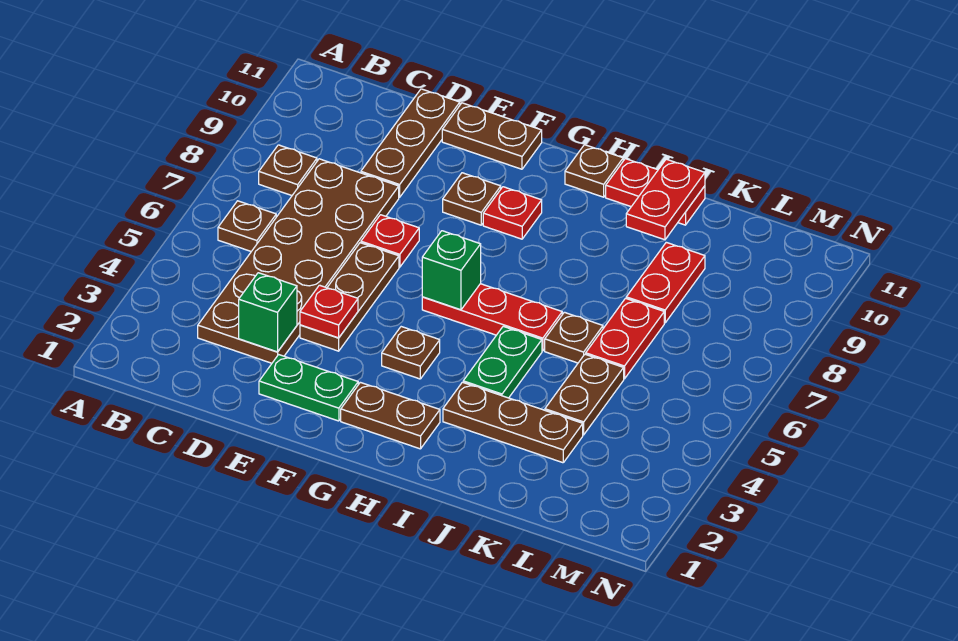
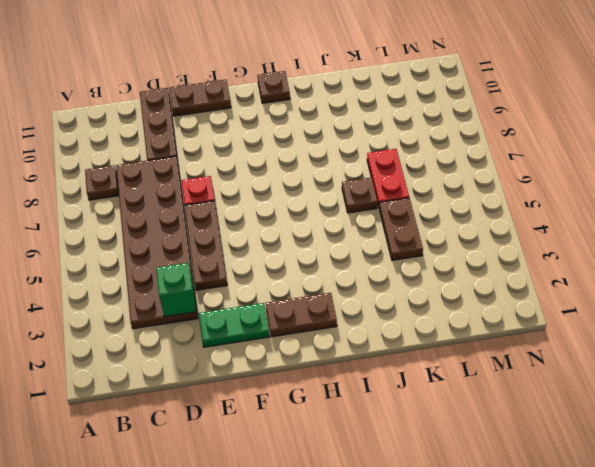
none -> brown plate B6 level 1
none -> brown plate F9 level 1
none -> brown plate G4 level 1

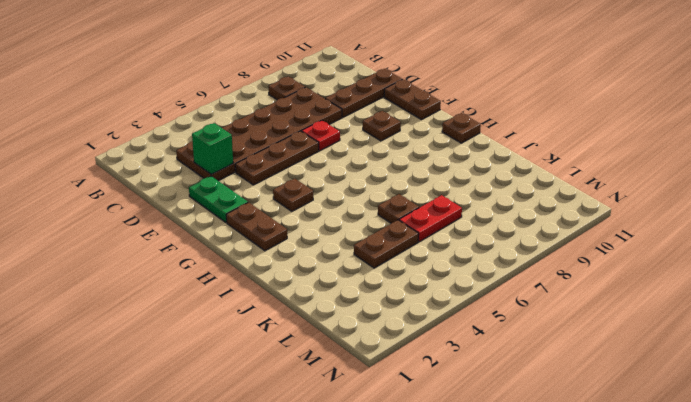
none -> brown plate B6 level 1
none -> red plate G6:I6 level 1
none -> red plate G9 level 1

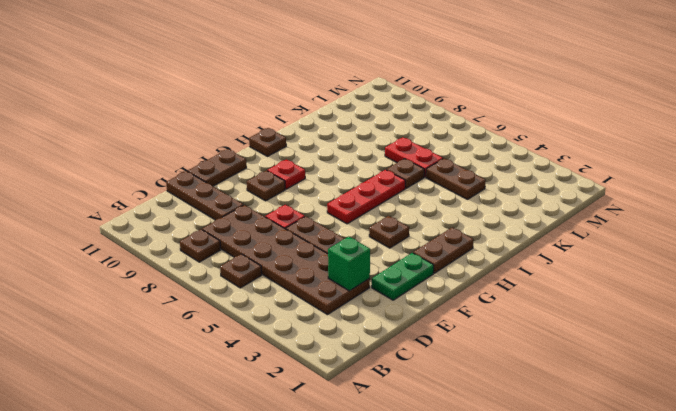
none -> brown plate I3:K3 level 1
none -> green plate I4:I5 level 1
none -> red plate I11:J11 level 1

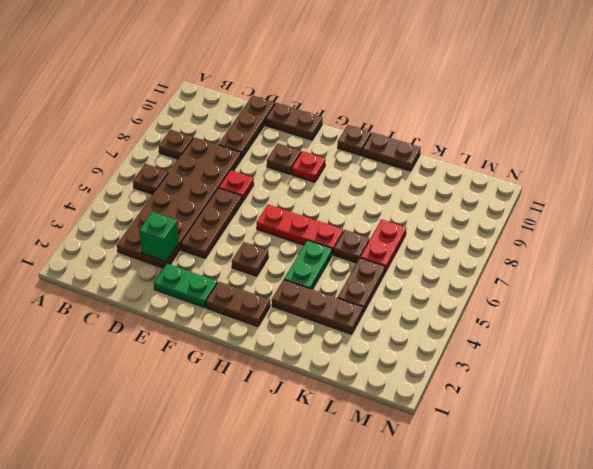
brown plate I11:J11 level 1 -> red plate I11:J11 level 1
none -> red plate K8:K9 level 1
none -> red plate E4 level 2
none -> green brick G6 level 2

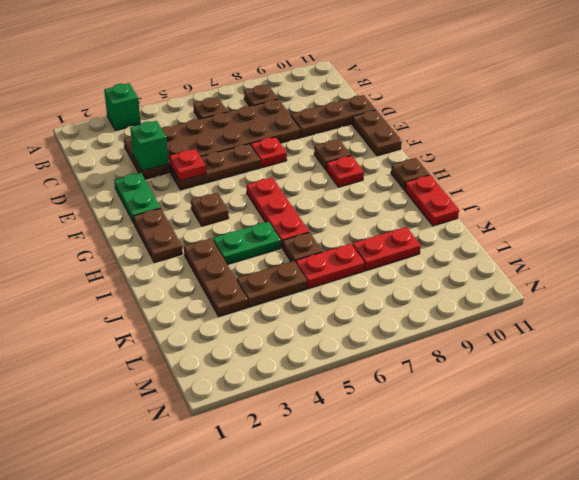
green brick A3 level 1 -> green brick G6 level 2
none -> red plate J10:J11 level 2

